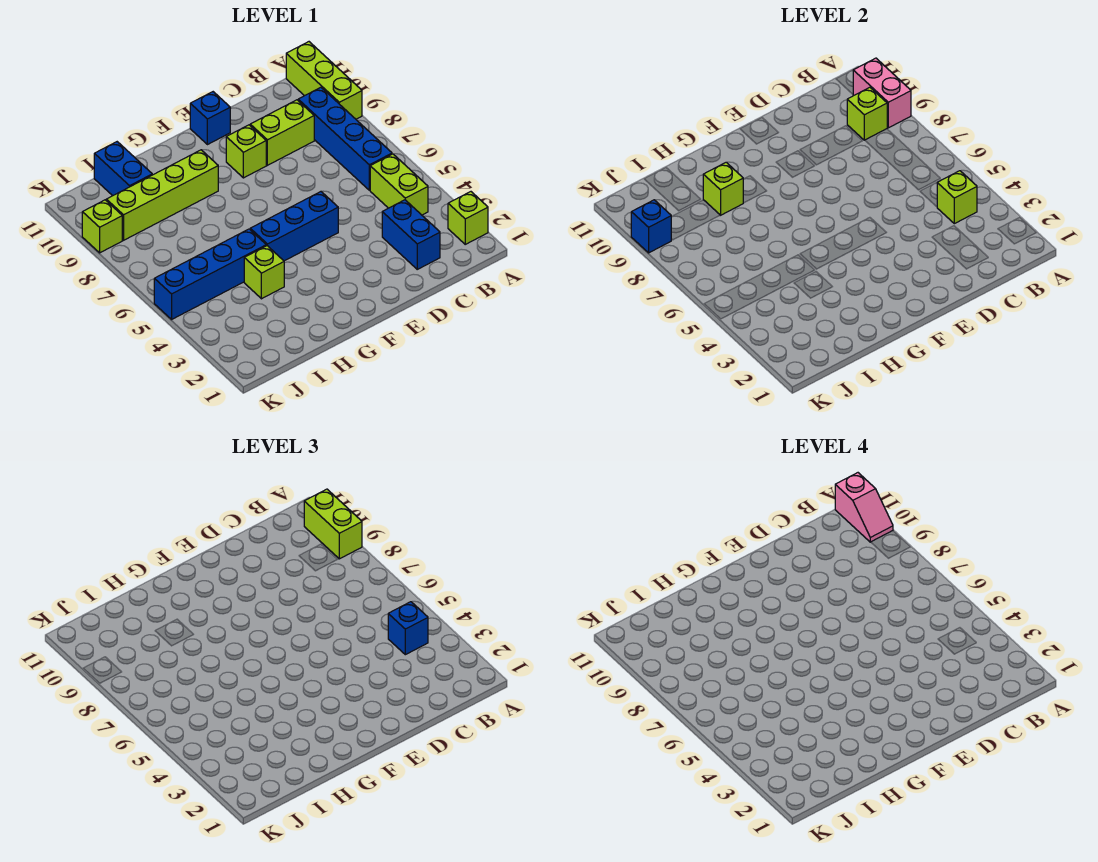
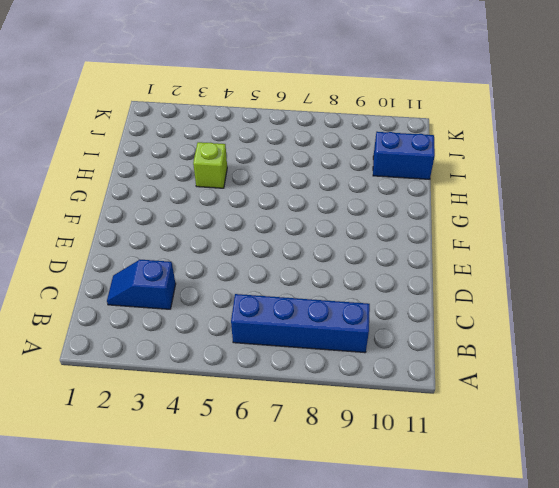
blue slope C2:C3 level 1 top 3 -> blue brick C2:C3 level 1
none -> lime brick A2 level 1
none -> lime brick A9:A11 level 1
none -> lime brick B4:B5 level 1

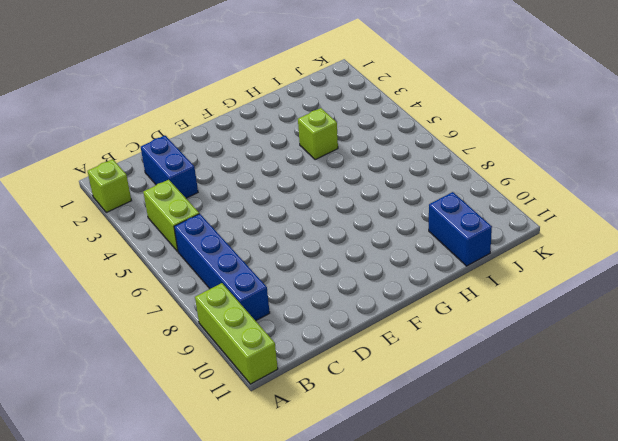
none -> lime brick C9:D9 level 1
none -> blue brick E5:G5 level 1
none -> lime brick E9 level 1

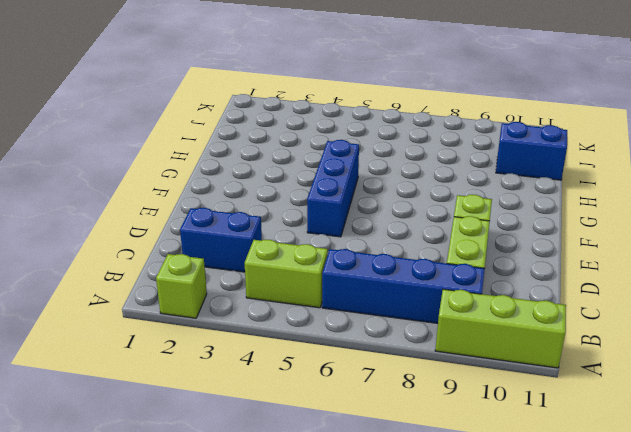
none -> blue brick E11 level 1
none -> lime brick G9:J9 level 1
none -> lime brick H4 level 1

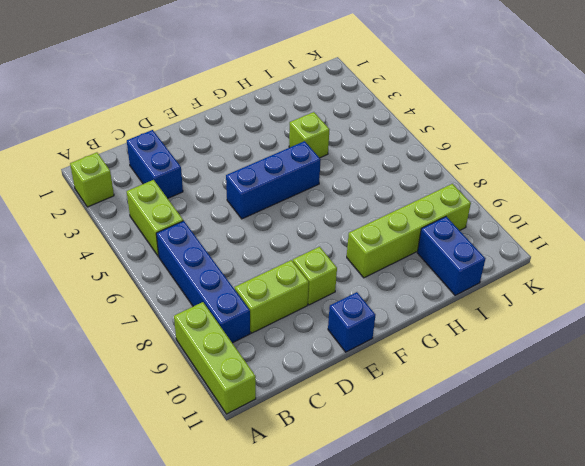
none -> blue brick H5:K5 level 1
none -> lime brick K9 level 1
none -> pink brick A9:A10 level 2

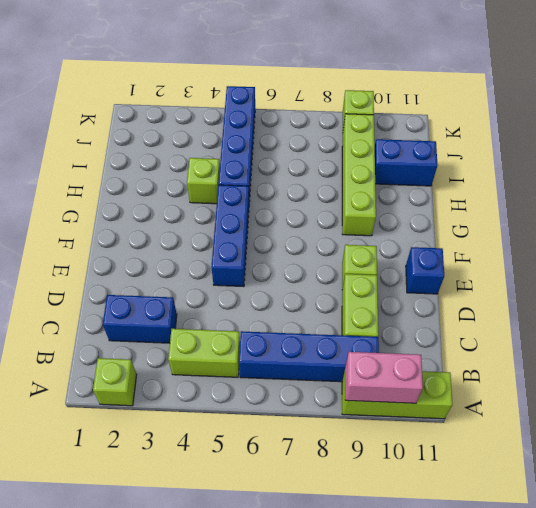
none -> lime brick B4 level 2
none -> lime brick B9 level 2
none -> lime brick H9 level 2

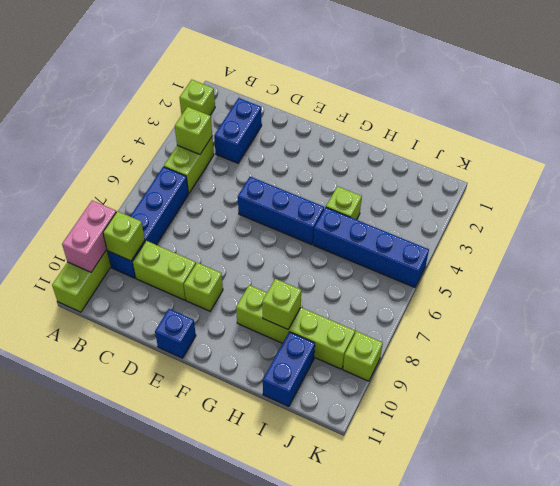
none -> blue brick K9 level 2
none -> lime brick A9:A10 level 3
none -> blue brick B4 level 3

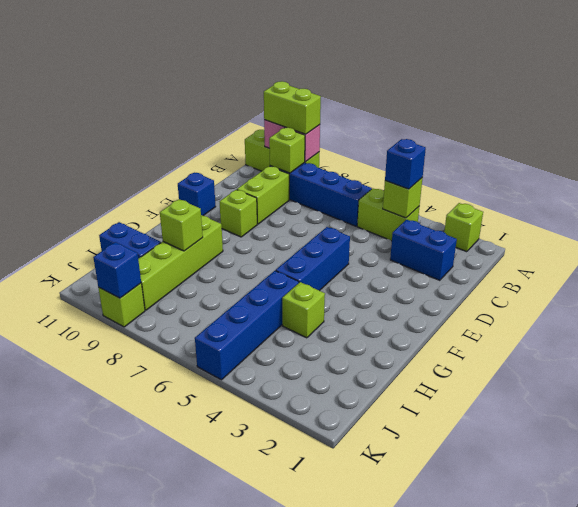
none -> pink slope A10:A11 level 4 top 11

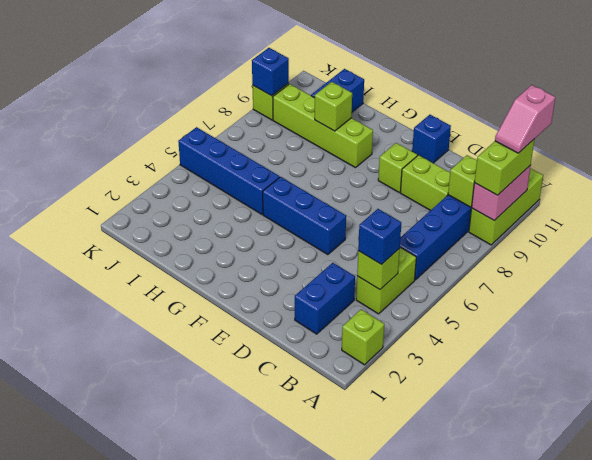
none -> lime brick H4 level 1

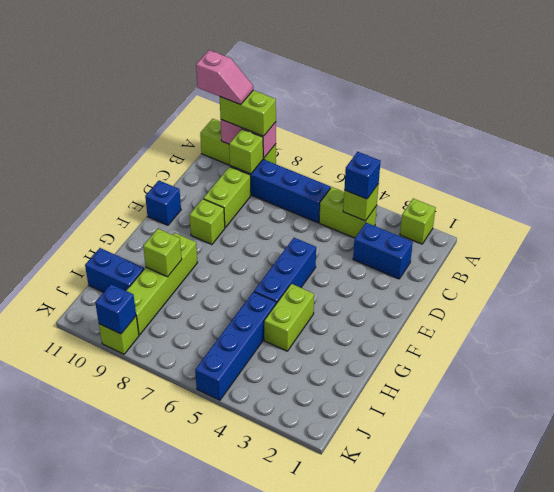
lime brick G4:H4 level 1 -> lime brick H4 level 1

